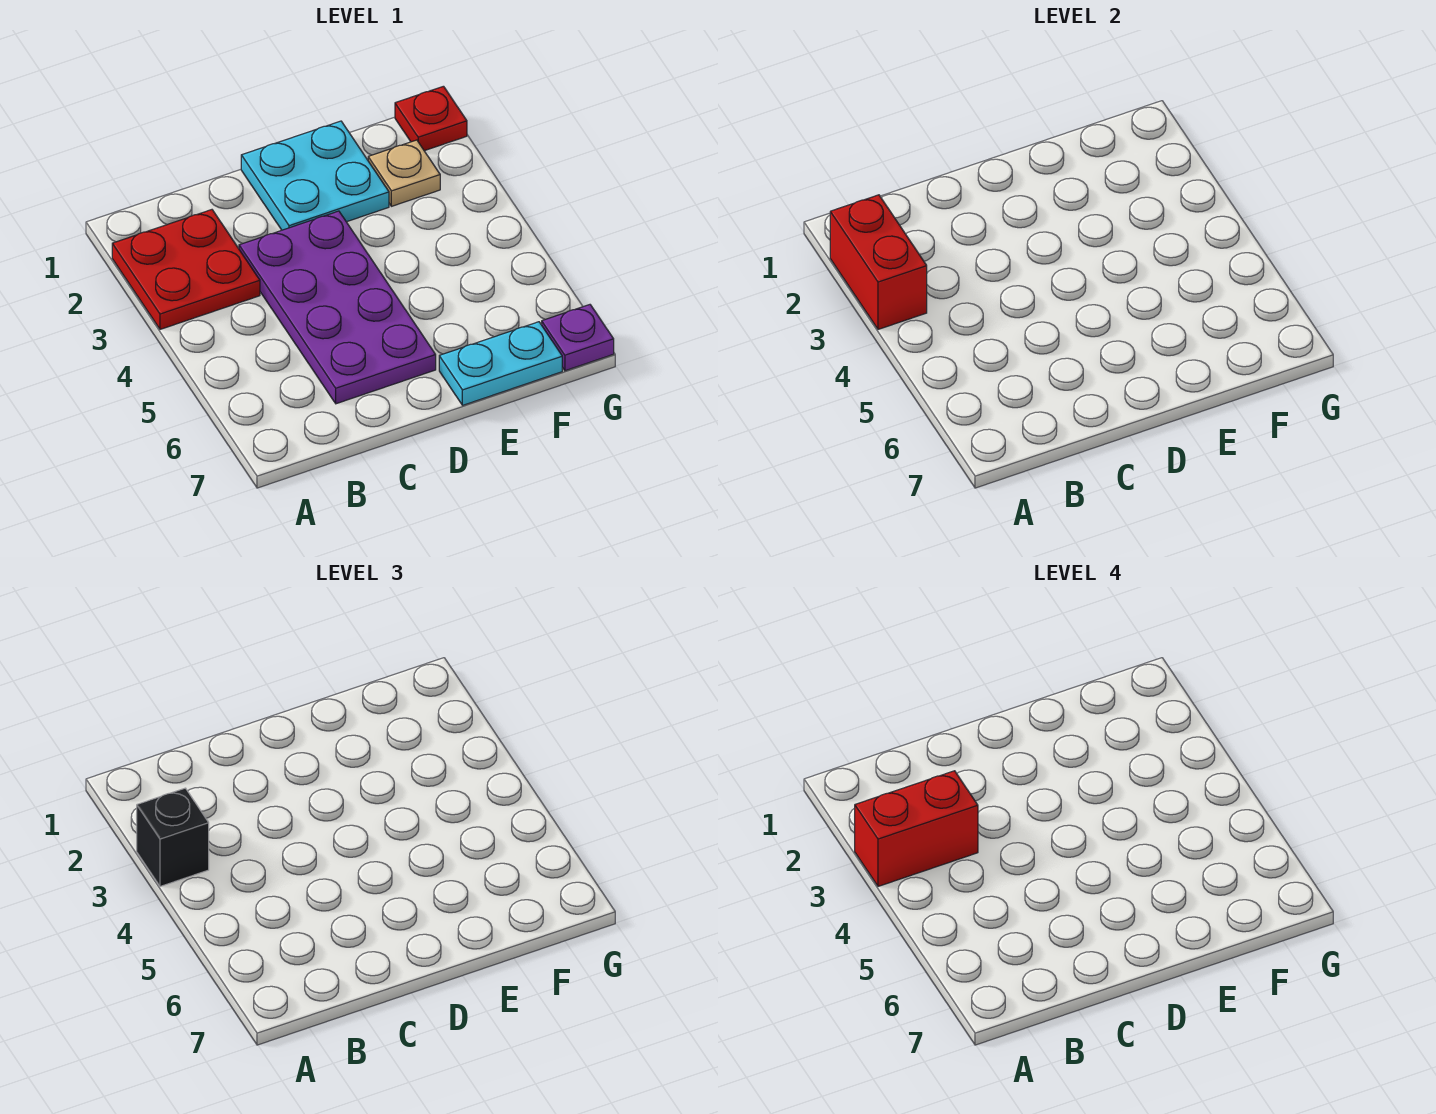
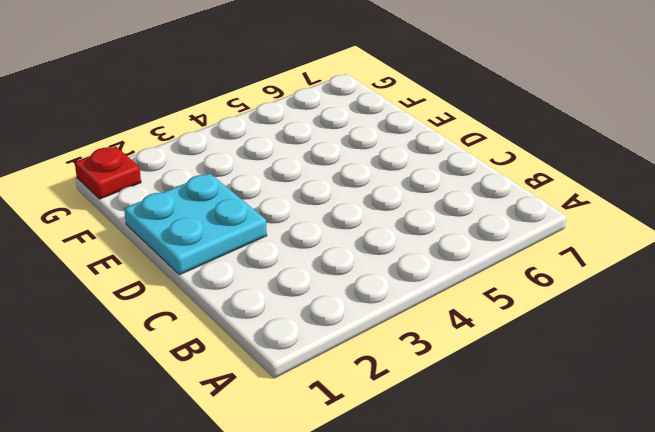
none -> red plate A2:B3 level 1
none -> purple plate C3:D6 level 1

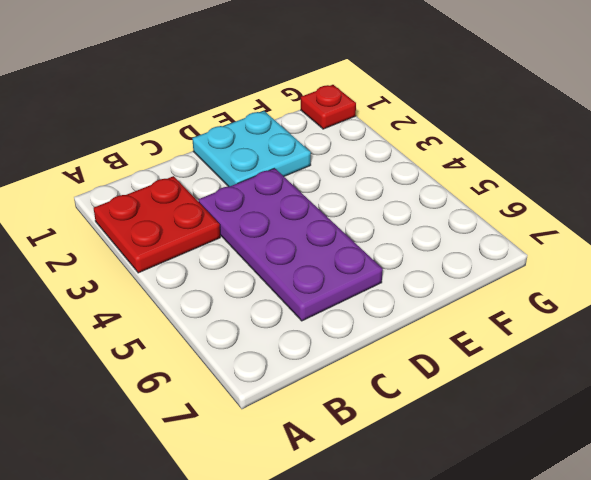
none -> cyan plate E7:F7 level 1
none -> tan plate F2 level 1

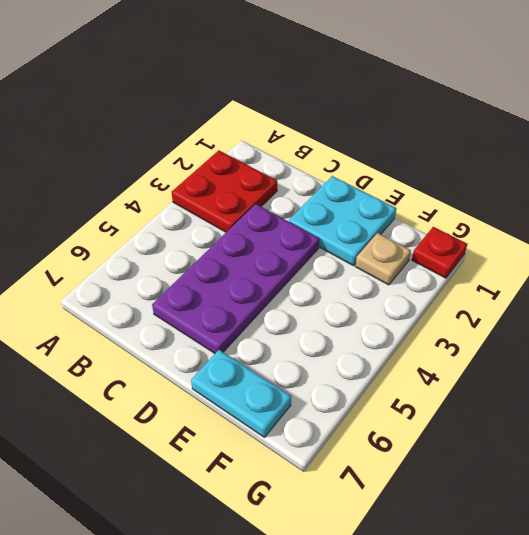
none -> purple plate G7 level 1
none -> red brick A2:A3 level 2

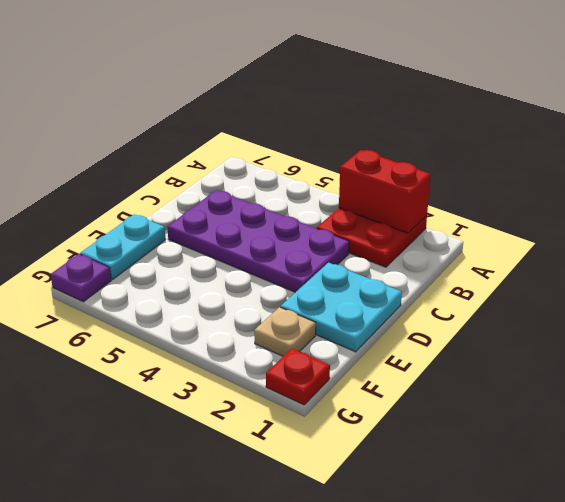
none -> black brick A3 level 3
none -> red brick A3:B3 level 4

